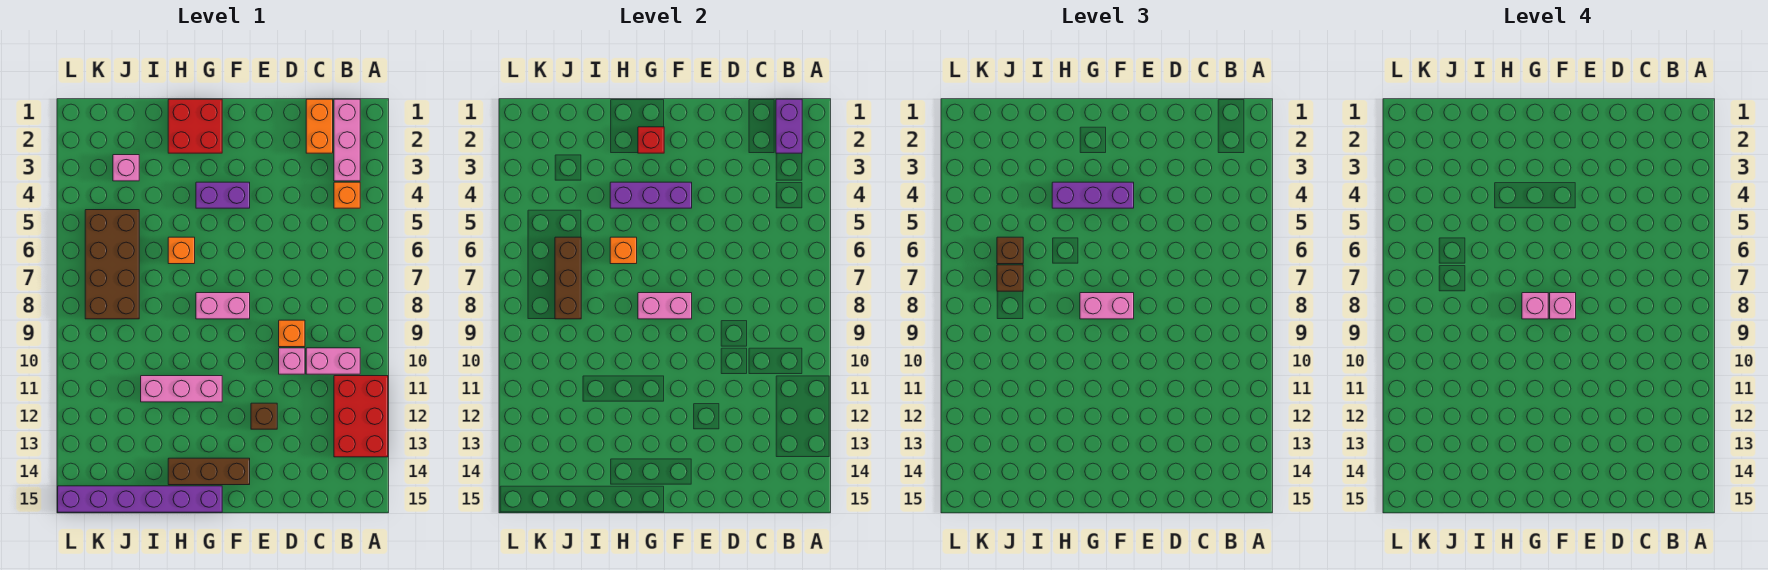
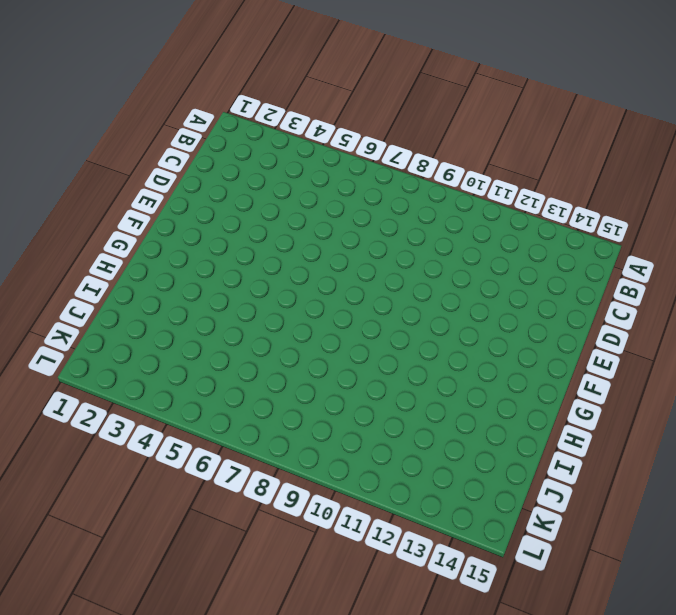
none -> red brick A11:B13 level 1
none -> pink brick B1:B3 level 1
none -> orange brick B4 level 1

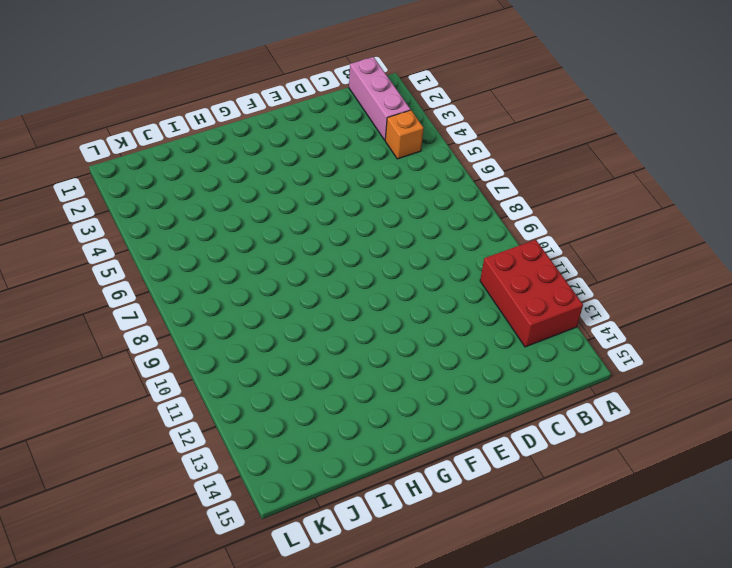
none -> pink brick B10:C10 level 1
none -> orange brick C1:C2 level 1
none -> orange brick D9 level 1

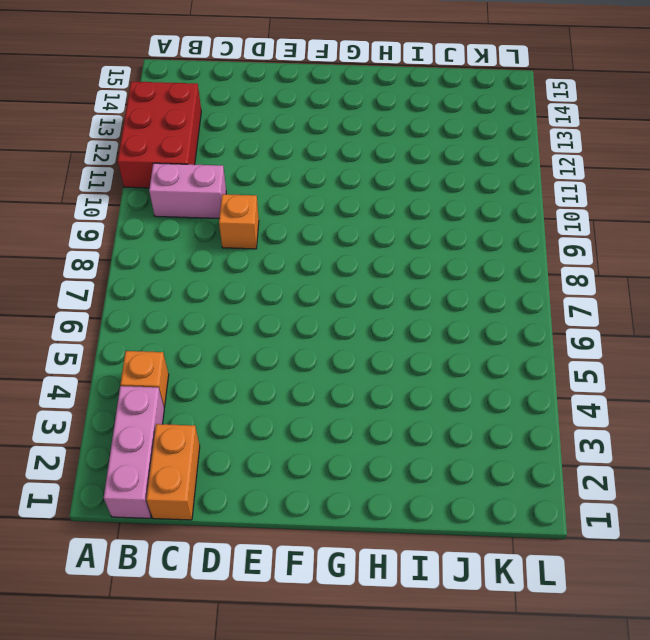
none -> pink brick D10 level 1
none -> brown brick E12 level 1
none -> purple brick F4:G4 level 1

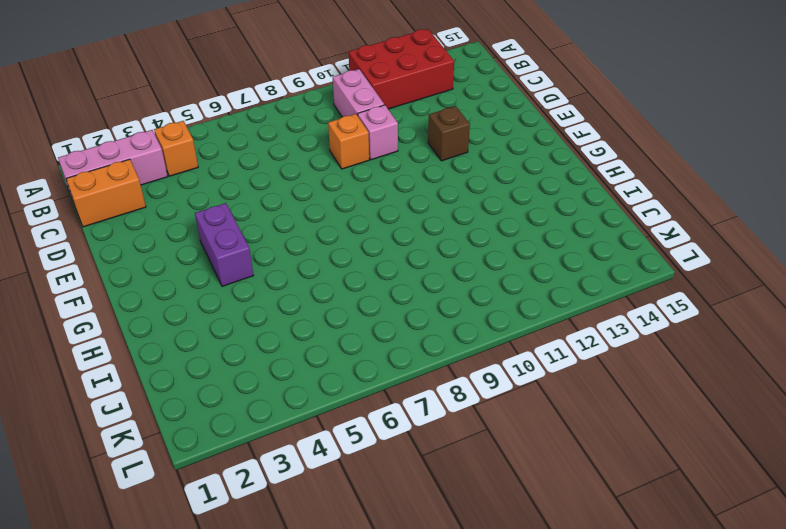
none -> pink brick F8:G8 level 1
none -> brown brick F14:H14 level 1
none -> red brick G1:H2 level 1

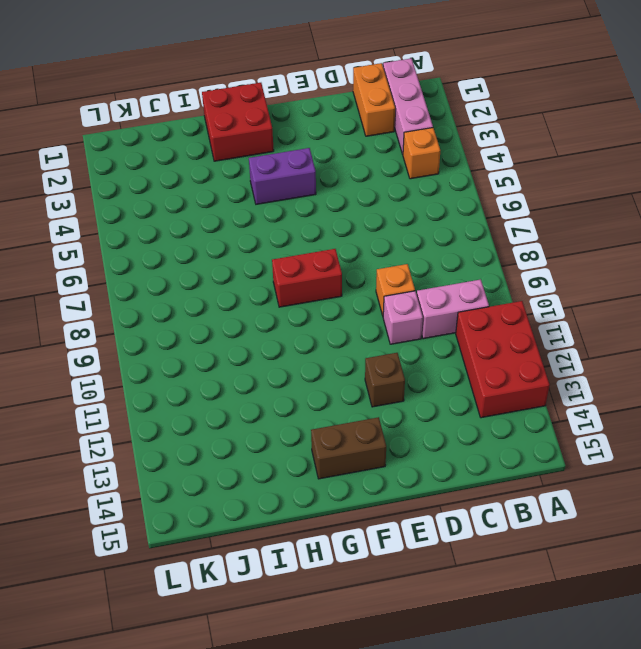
red brick F8:G8 level 1 -> pink brick F8:G8 level 1
brown brick F14:G14 level 1 -> brown brick F14:H14 level 1
none -> pink brick G11:I11 level 1
none -> purple brick G15:L15 level 1
none -> orange brick H6 level 1

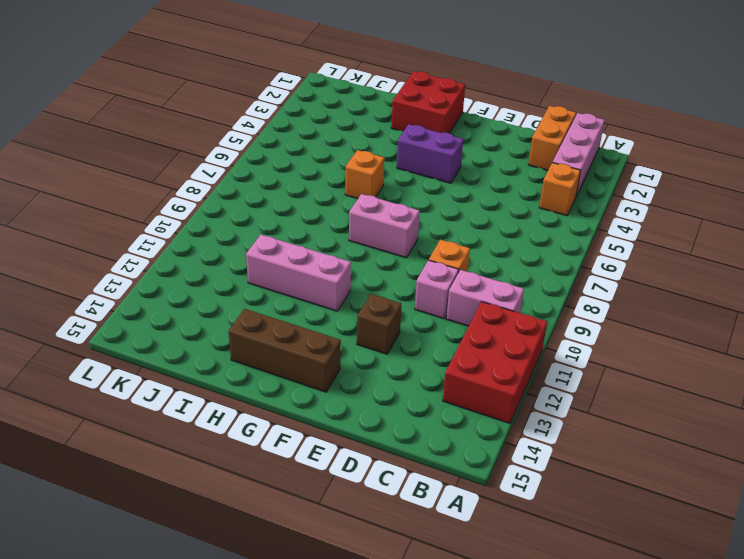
none -> purple brick G15:L15 level 1
none -> pink brick J3 level 1
none -> brown brick J5:K8 level 1

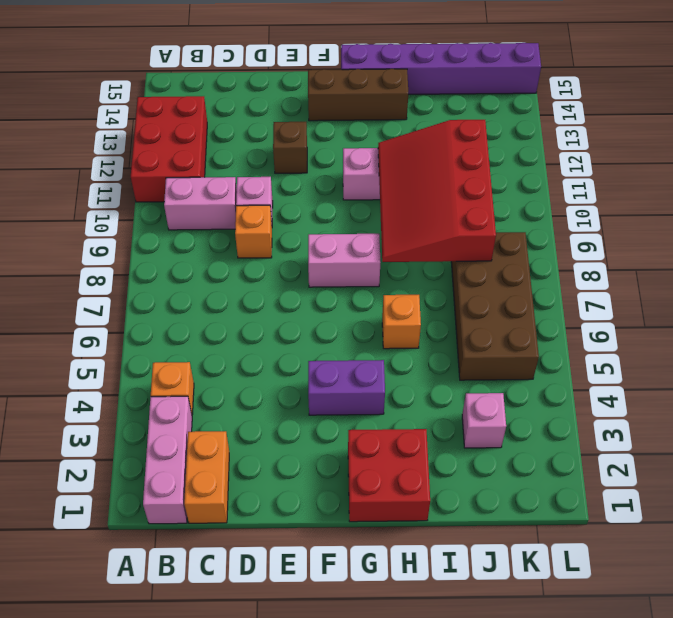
red slope H8:J11 level 2 top J -> brown brick J6:J8 level 2
none -> purple brick B1:B2 level 2
none -> purple brick F4:H4 level 2
none -> pink brick F8:G8 level 2

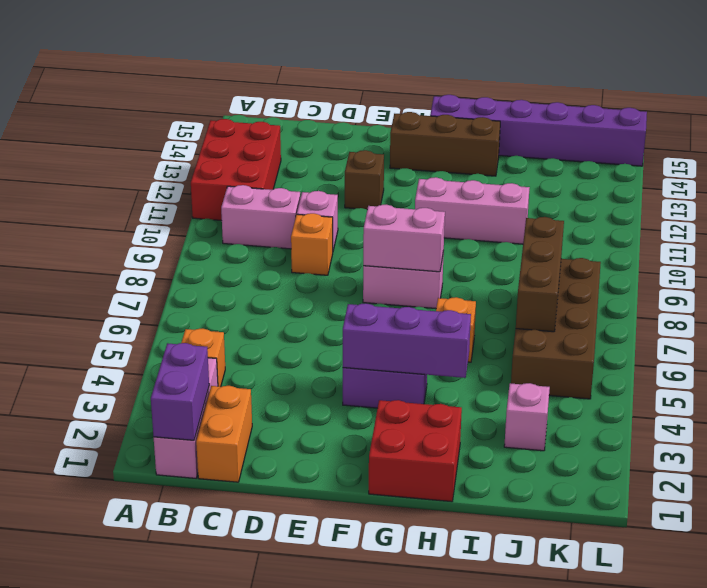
none -> red brick G2 level 2
none -> orange brick H6 level 2
none -> purple brick F4:H4 level 3

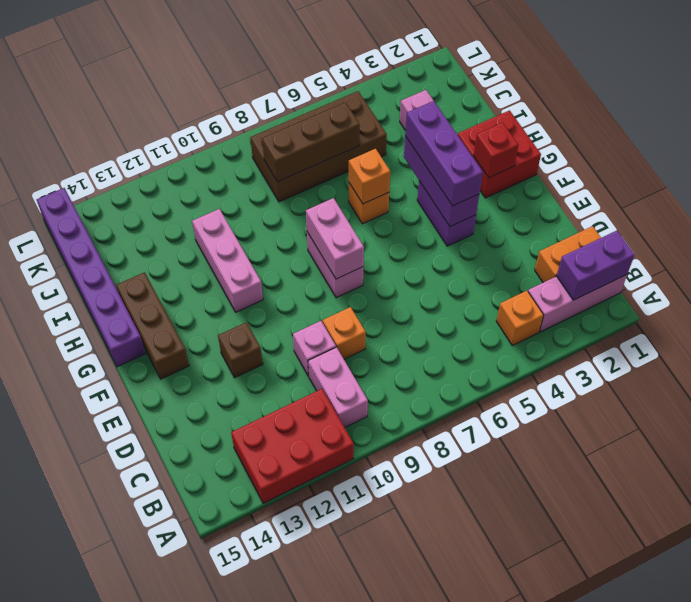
none -> pink brick F8:G8 level 3
none -> brown brick J6 level 3
none -> brown brick J7 level 3

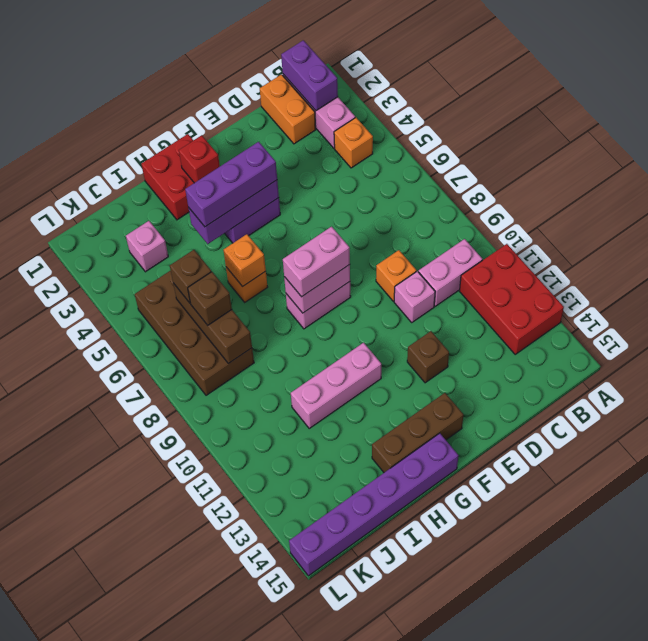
none -> pink brick F8 level 4
none -> pink brick G8 level 4

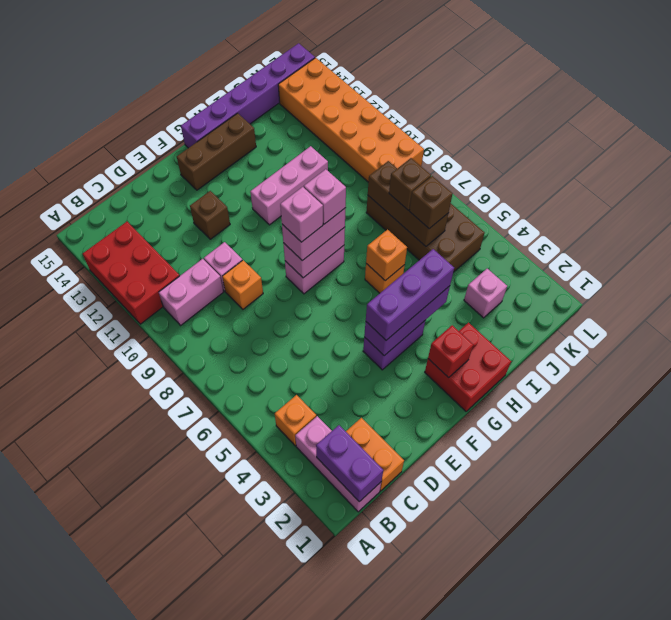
orange brick K9:L14 level 1 -> none

